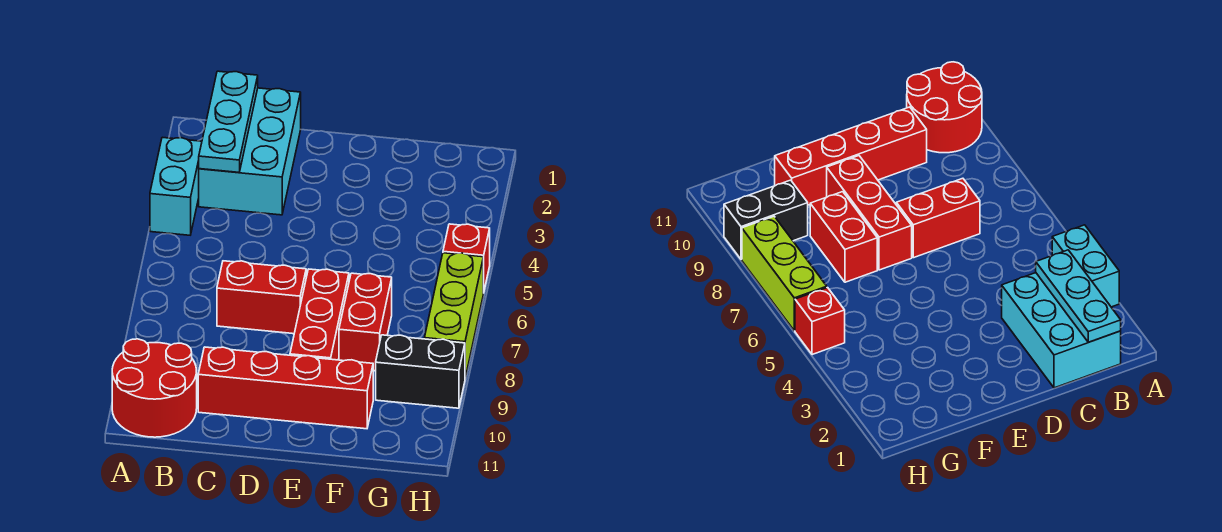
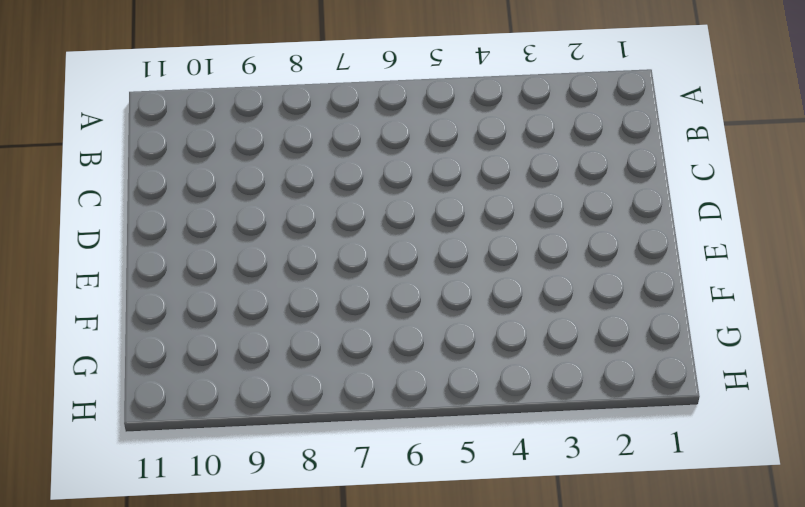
none -> cyan brick A3:A4 level 1
none -> red round brick A10:B11 level 1

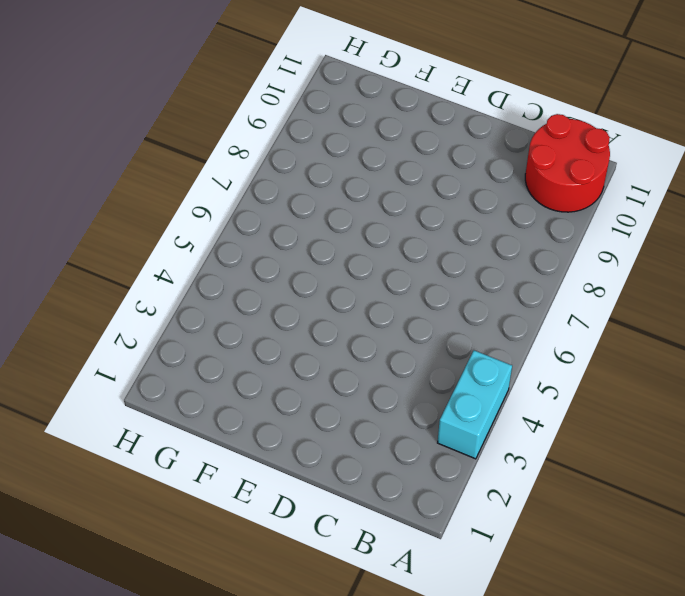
none -> cyan brick B1:C3 level 1
none -> red brick C7:D7 level 1

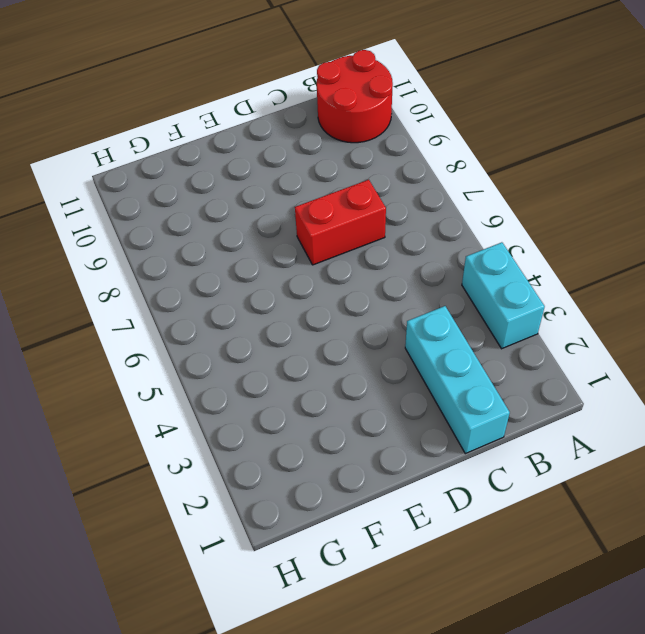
cyan brick C1:C3 level 1 -> cyan brick B1:C3 level 1
none -> red brick C10:F10 level 1
none -> red brick E7:E9 level 1

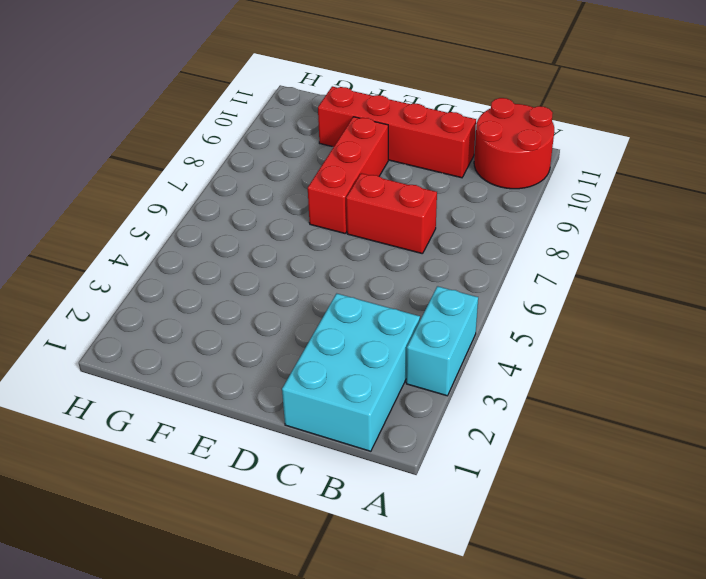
none -> red brick F7:F8 level 1
none -> black brick G9:H9 level 1

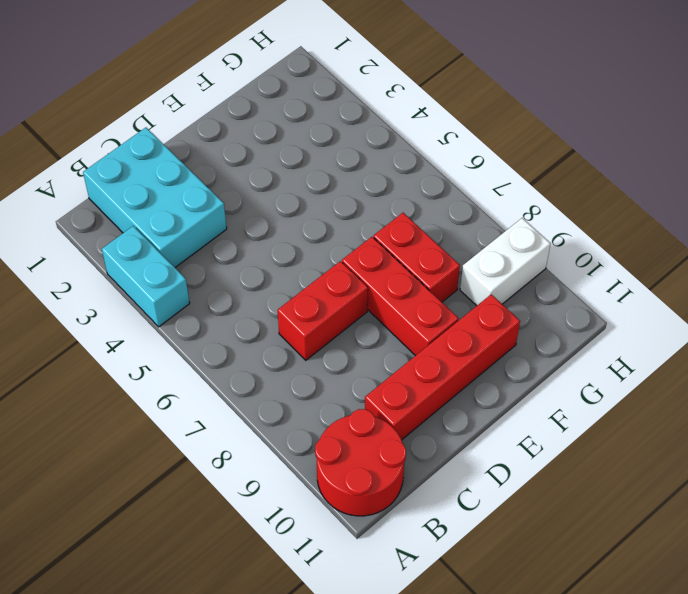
white brick G9:H9 level 1 -> black brick G9:H9 level 1
none -> red brick H5 level 1
none -> lime brick H6:H8 level 1

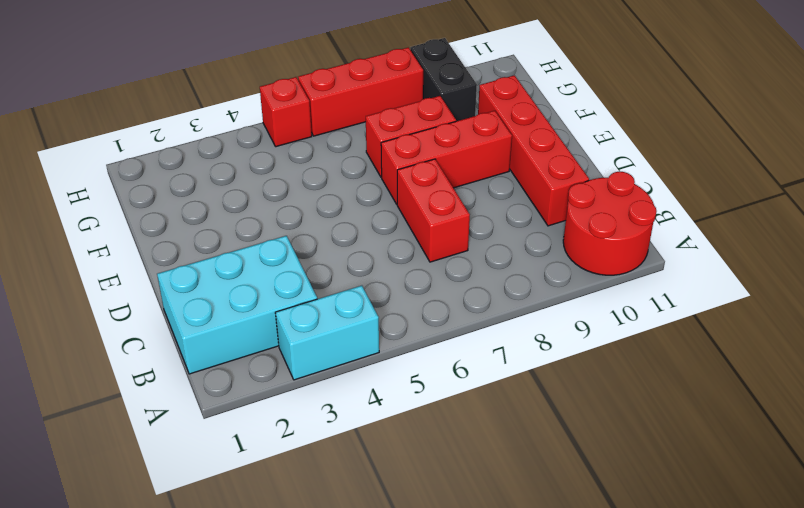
red brick H6:H8 level 1 -> lime brick H6:H8 level 1
none -> cyan plate B1:B3 level 2

